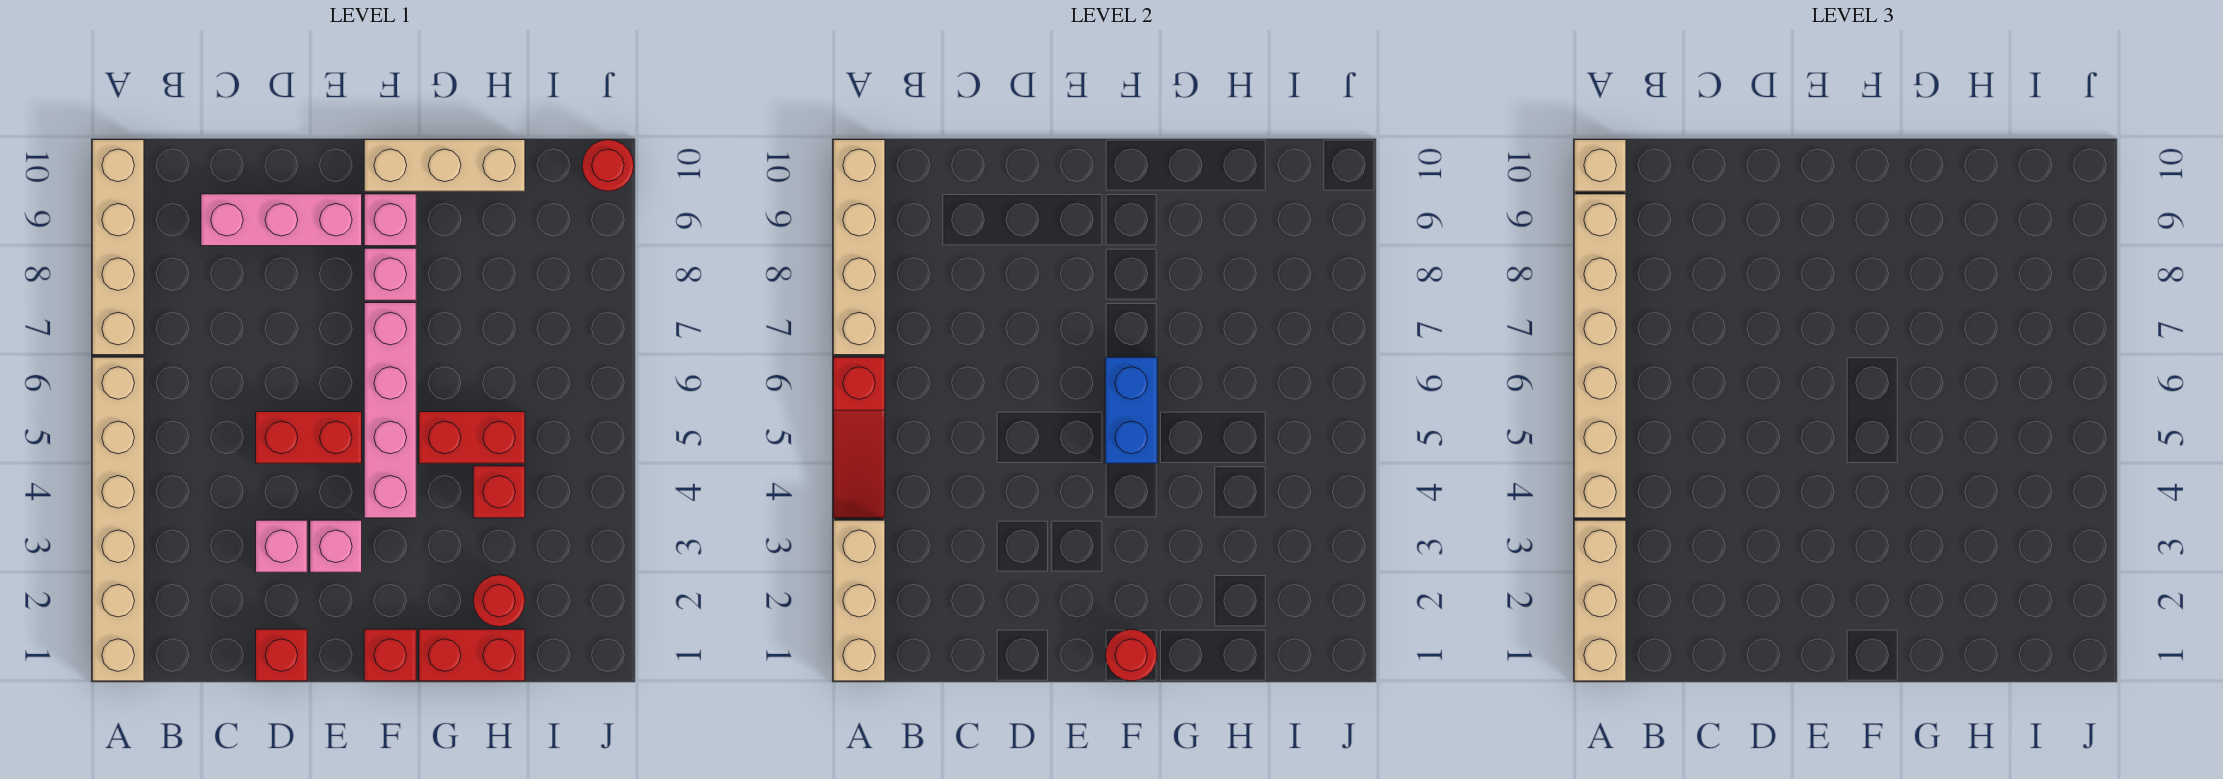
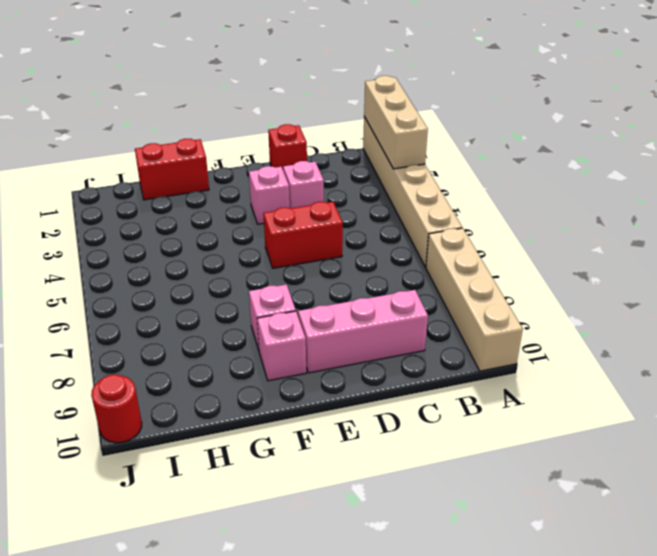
none -> red brick F1 level 1
none -> pink brick F4:F7 level 1
none -> tan brick F10:H10 level 1

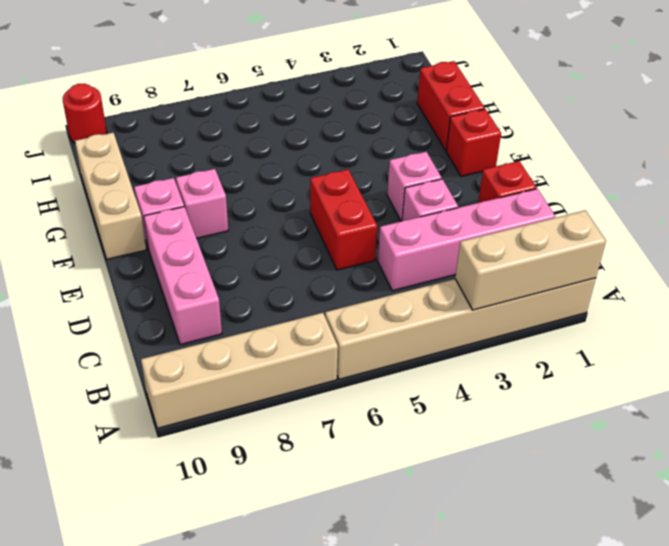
pink brick C1:C4 level 1 -> pink brick F4:F7 level 1
none -> red brick G5:H5 level 1
none -> red round brick H2 level 1
none -> red brick H4 level 1

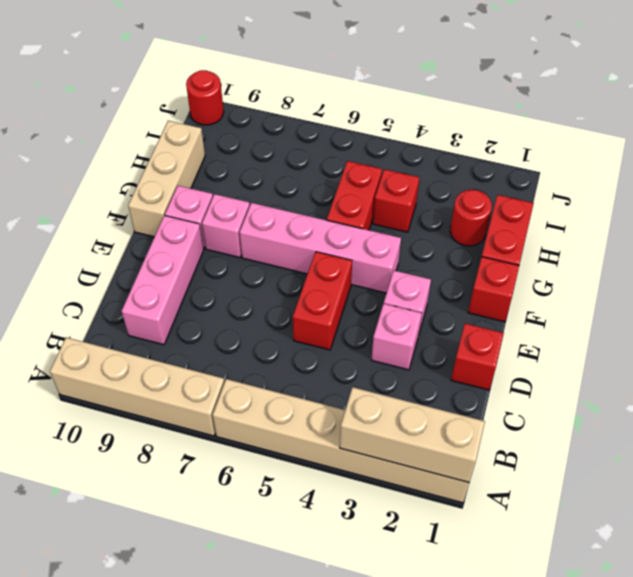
none -> red slope A4:A6 level 2 top 6
none -> tan brick A7:A10 level 2
none -> red round brick F1 level 2

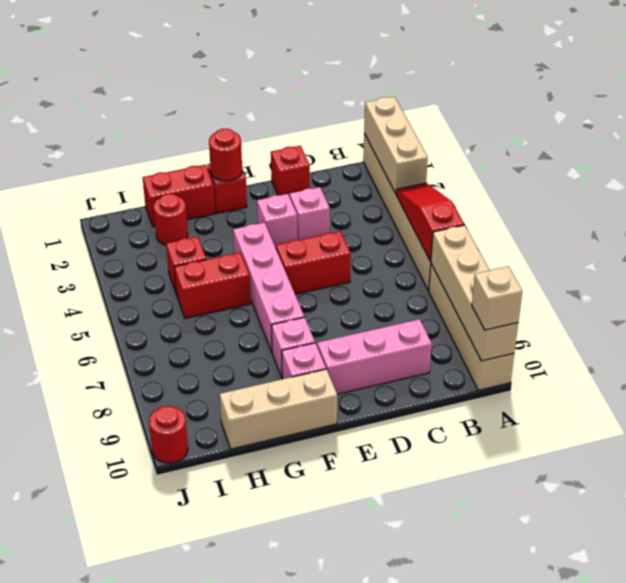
none -> blue brick F5:F6 level 2
none -> tan brick A1:A3 level 3
none -> tan brick A4:A9 level 3

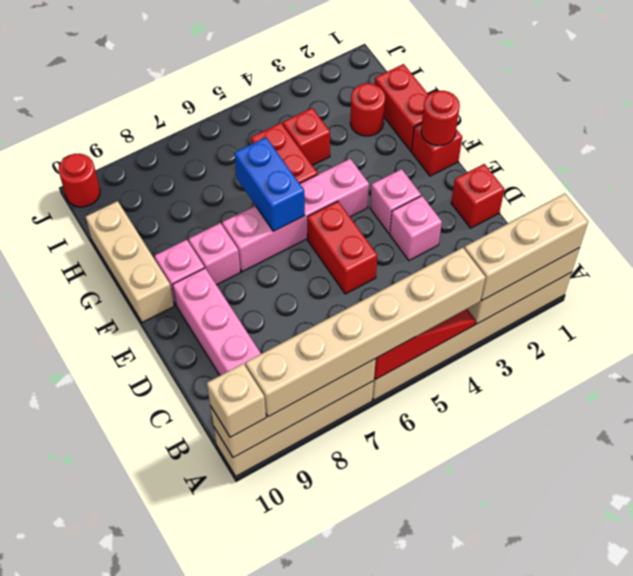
blue brick F6:G6 level 2 -> blue brick F5:F6 level 2

